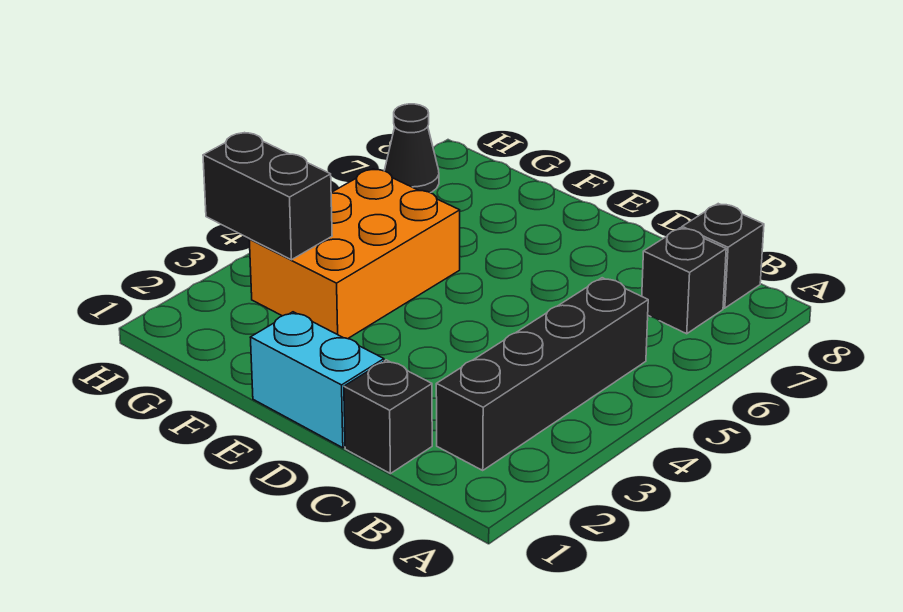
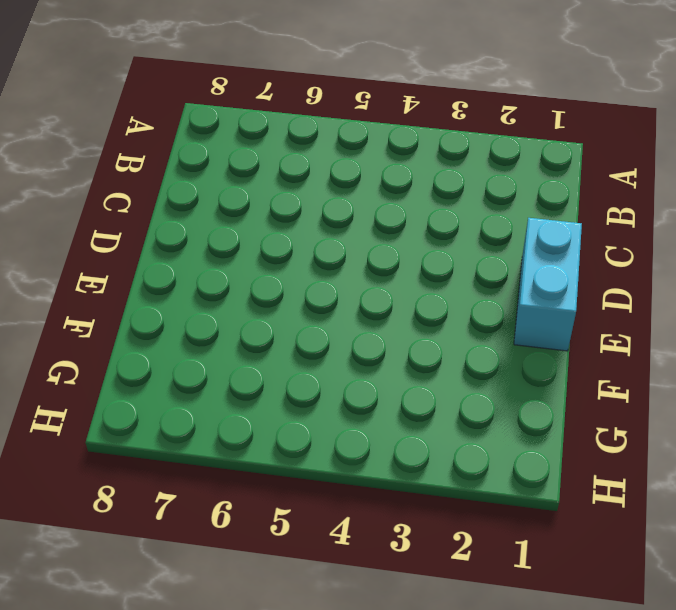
none -> black brick B2:B5 level 1
none -> black brick B7 level 1

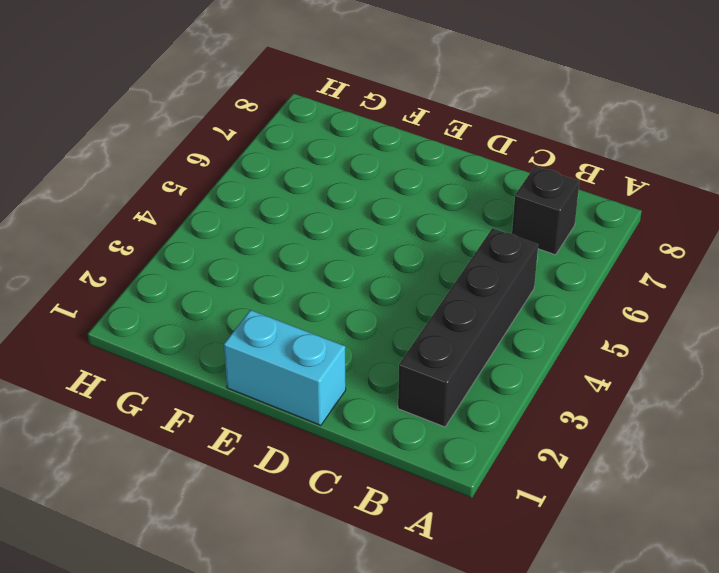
none -> black brick B8 level 1
none -> black brick C1 level 1

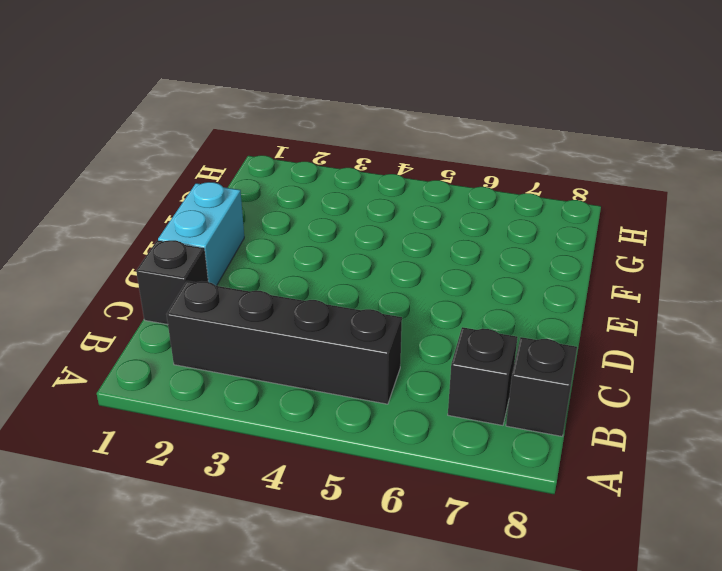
none -> orange brick F3:G5 level 1
none -> black cone H7 level 1

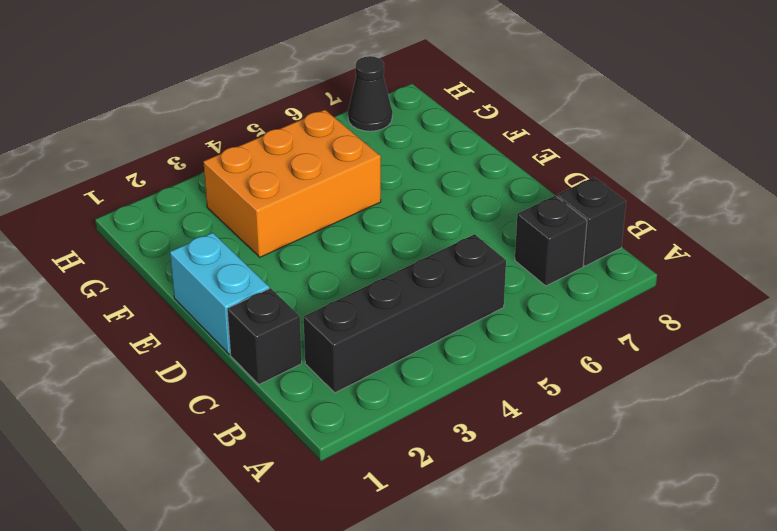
none -> black brick G3:H3 level 2

